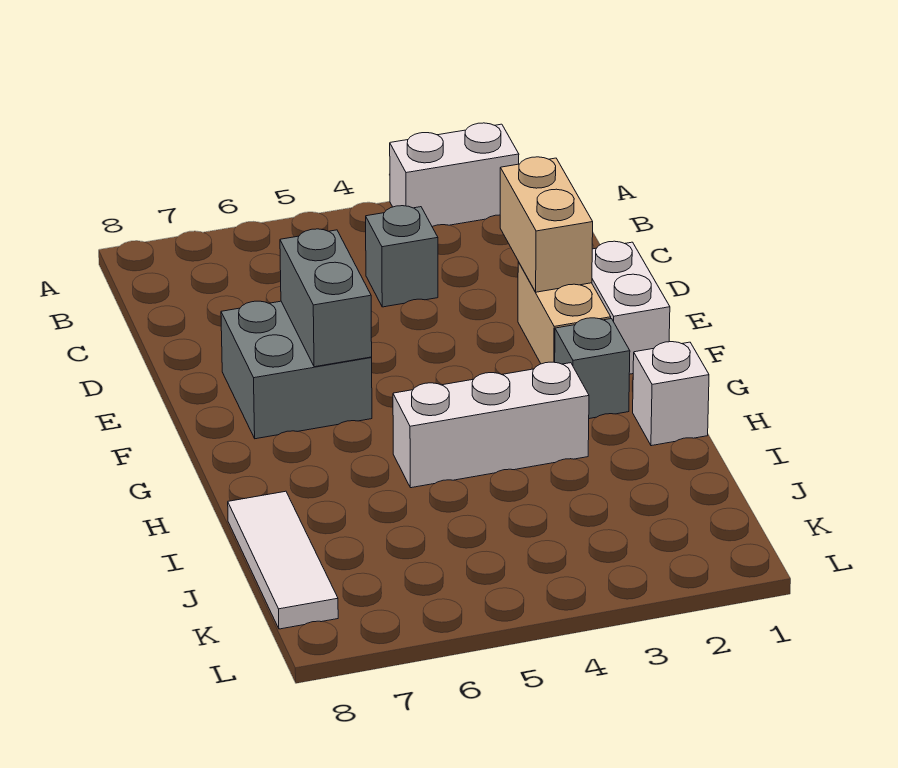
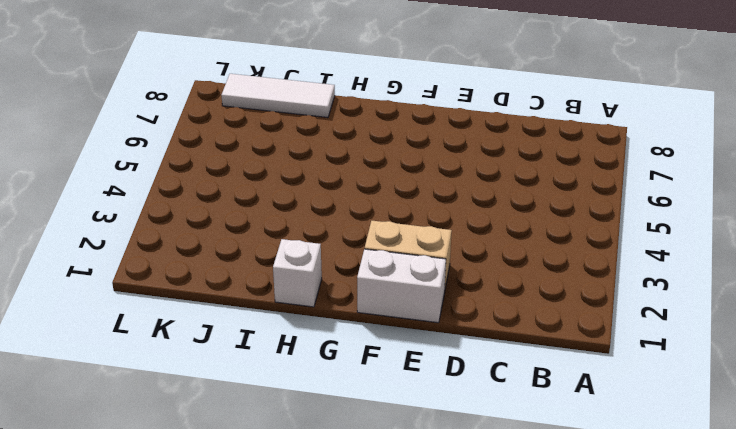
none -> white brick A2:A3 level 1
none -> grey brick C4 level 1

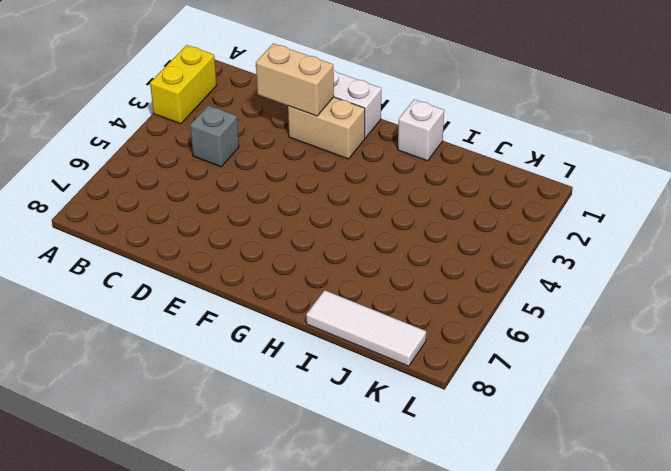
yellow brick A2:A3 level 1 -> white brick A2:A3 level 1
none -> grey brick E6:F7 level 1
none -> grey brick G2 level 1

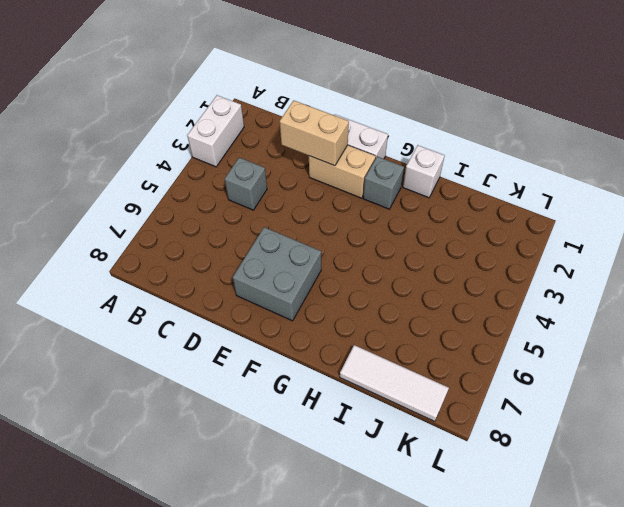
none -> white brick H3:H5 level 1
none -> grey brick E6:F6 level 2

